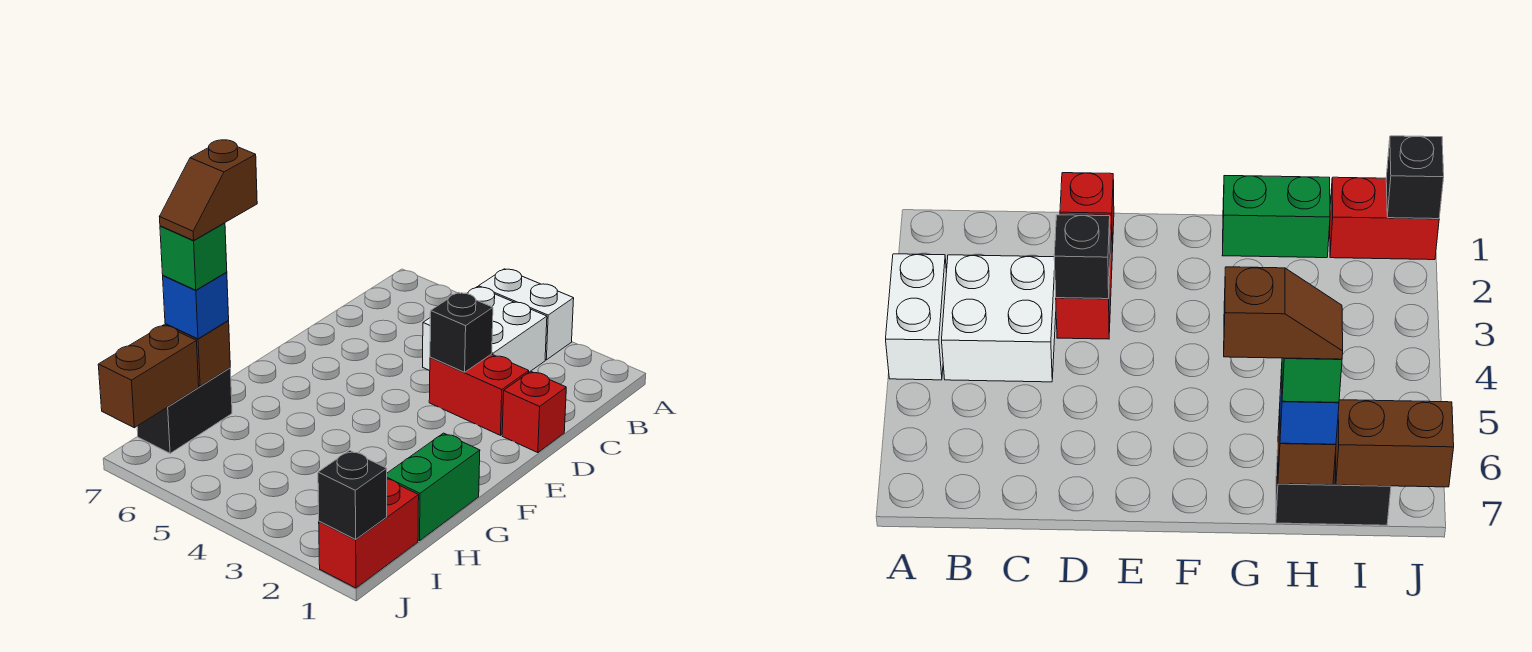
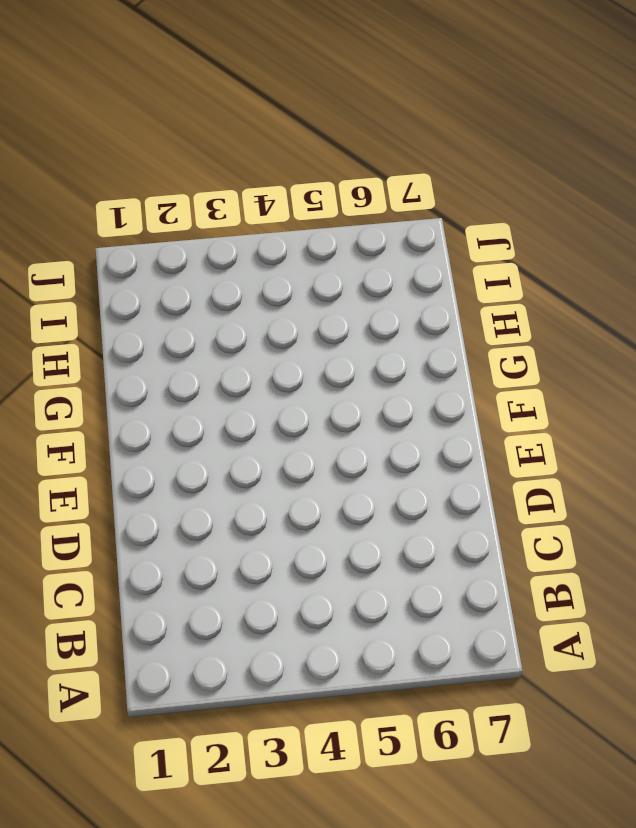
none -> white brick A3:A4 level 1
none -> white brick B3:C4 level 1
none -> red brick D1 level 1

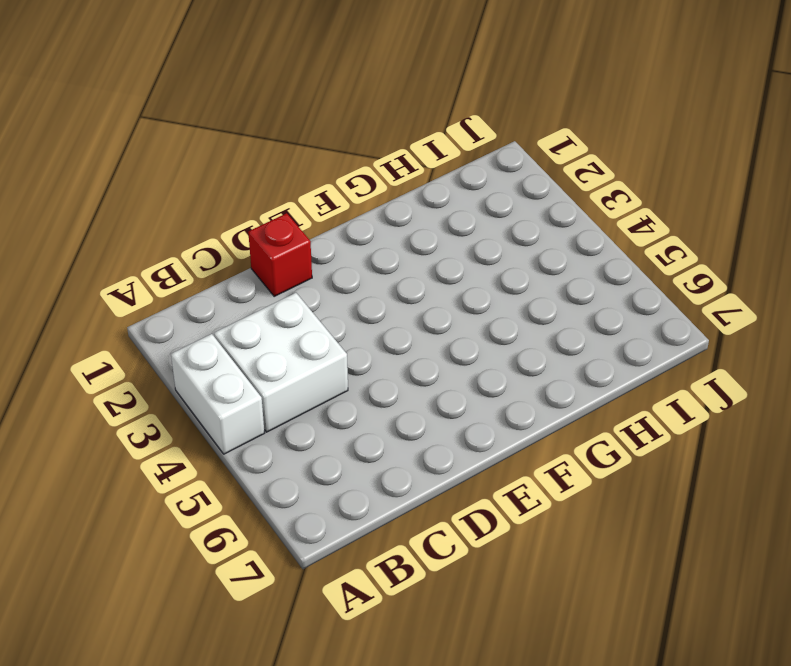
none -> red brick D2:D3 level 1
none -> green brick G1:H1 level 1
none -> black brick H7:I7 level 1

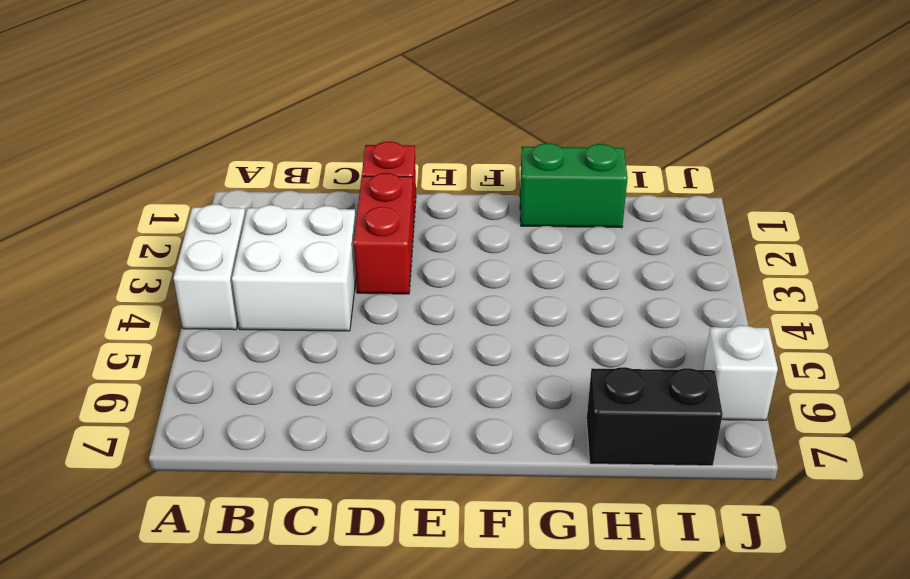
white brick J6 level 1 -> none
none -> red brick I1:J1 level 1
none -> black brick D3 level 2
none -> brown brick H7 level 2

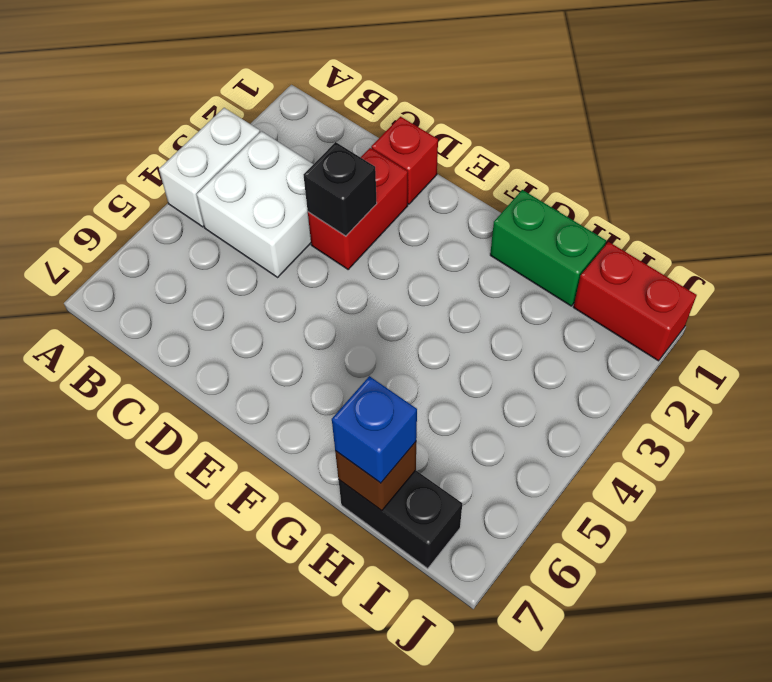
none -> brown brick I7:J7 level 2
none -> black brick J1 level 2
none -> green brick H7 level 4

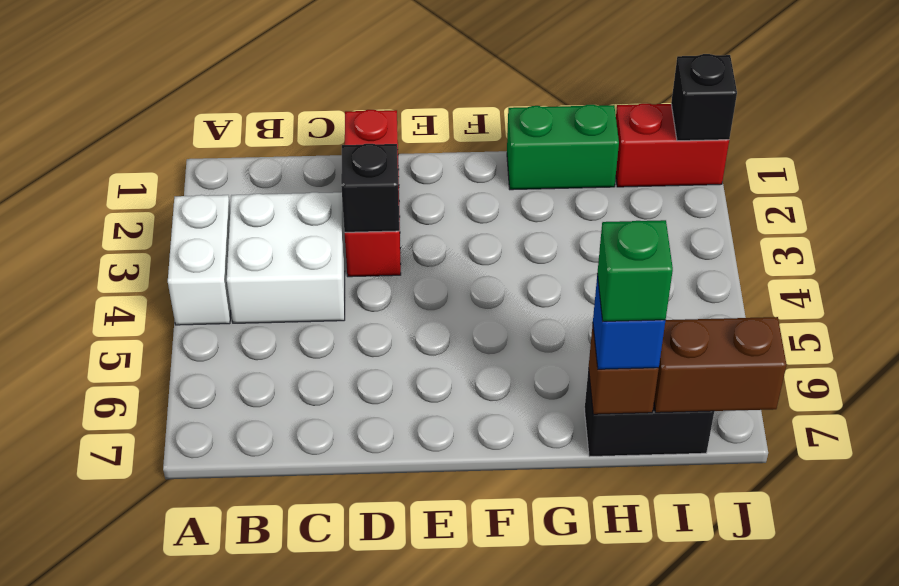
none -> brown slope G7:H7 level 5 top G

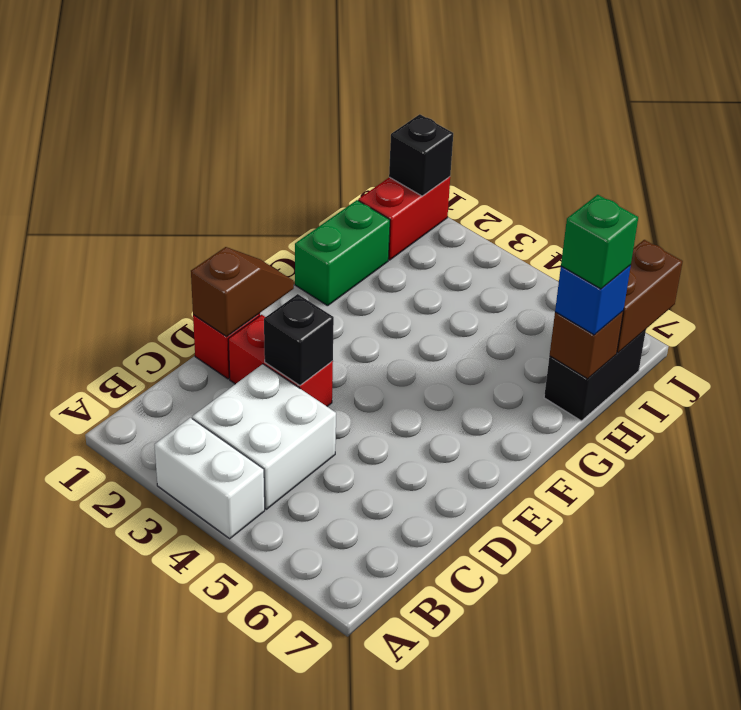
brown slope D1:E1 level 2 top D -> brown slope G7:H7 level 5 top G

